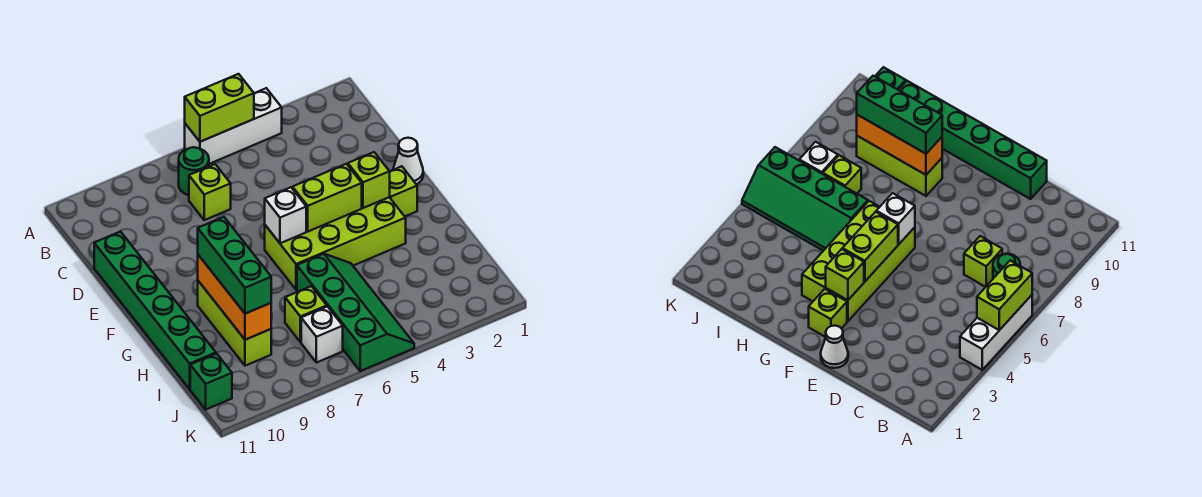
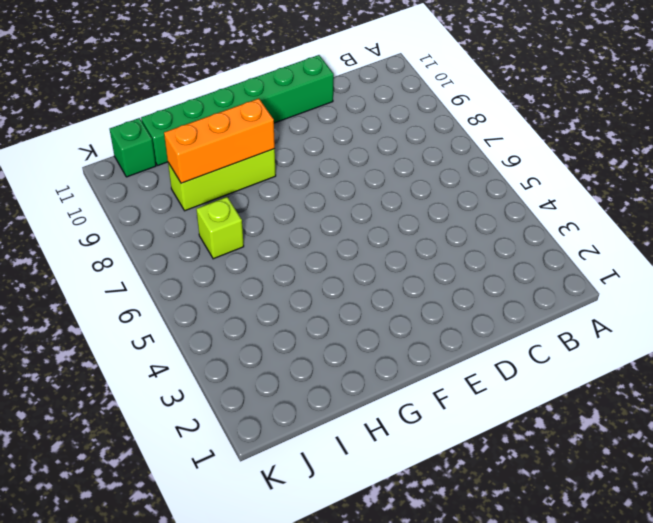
none -> white brick A4:A6 level 1
none -> green round brick B7 level 1
none -> lime brick C7 level 1

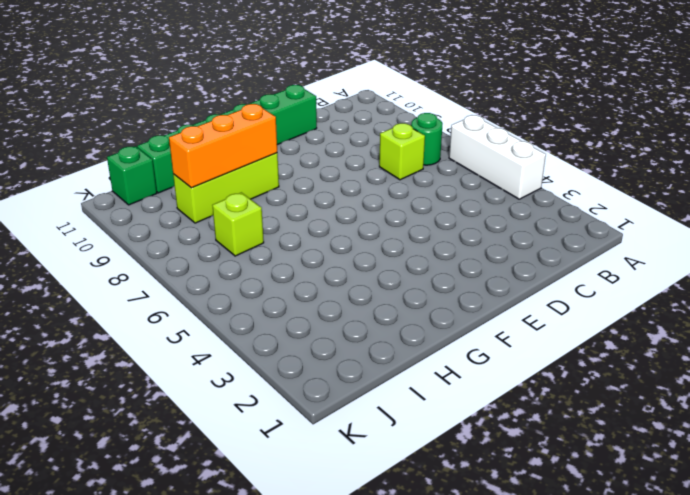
none -> white cone E1 level 1
none -> lime brick F2 level 1
none -> lime brick F3:G6 level 1

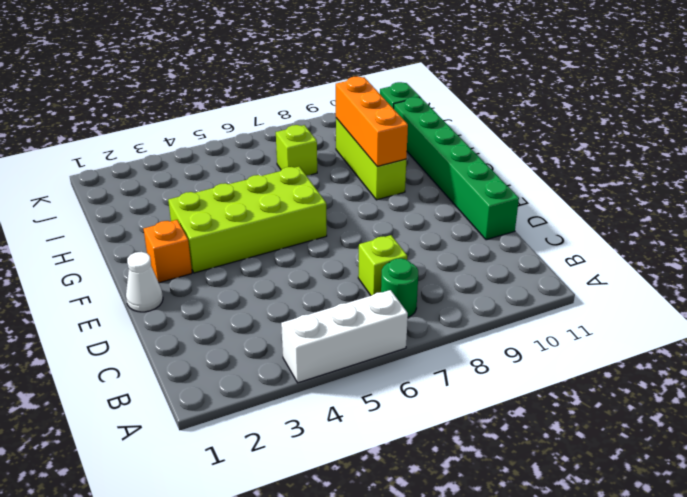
orange brick F2 level 1 -> lime brick F2 level 1
none -> green slope H5:K6 level 1 top 6
none -> white brick J7 level 1
none -> lime brick A5:A6 level 2

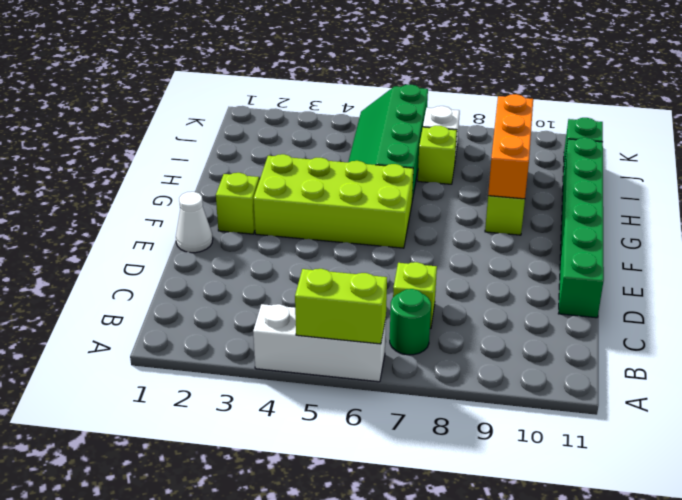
none -> lime brick F3 level 2
none -> lime brick F4:F5 level 2
none -> white brick F6 level 2

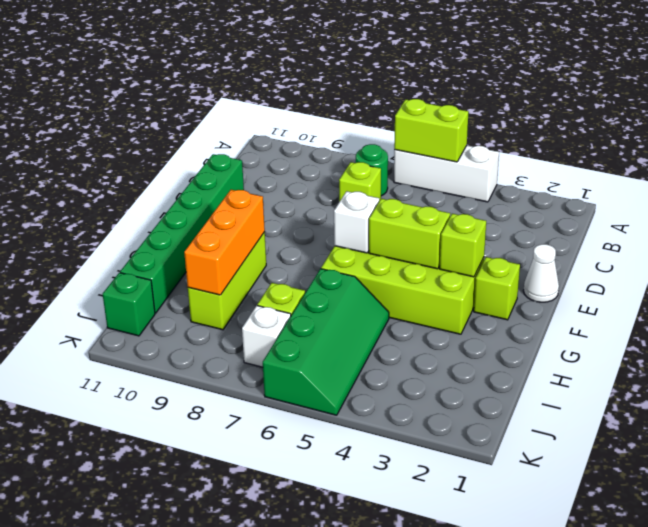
none -> green brick G9:I9 level 3

